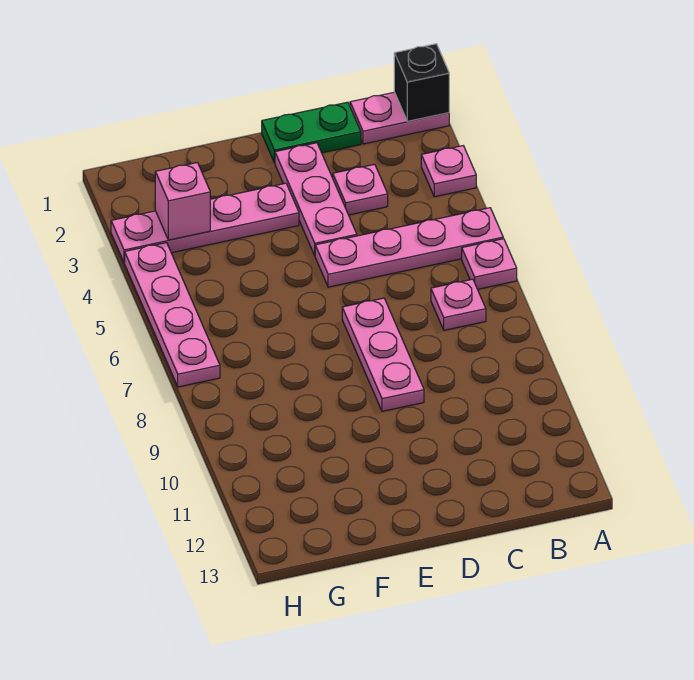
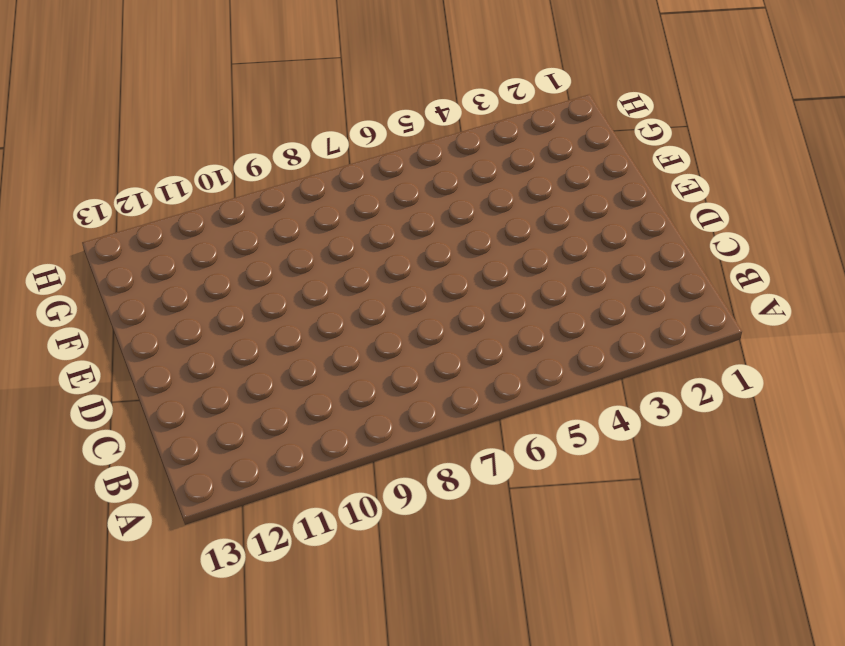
none -> pink plate A1:B1 level 1
none -> pink plate A3 level 1
none -> pink plate A5:D5 level 1

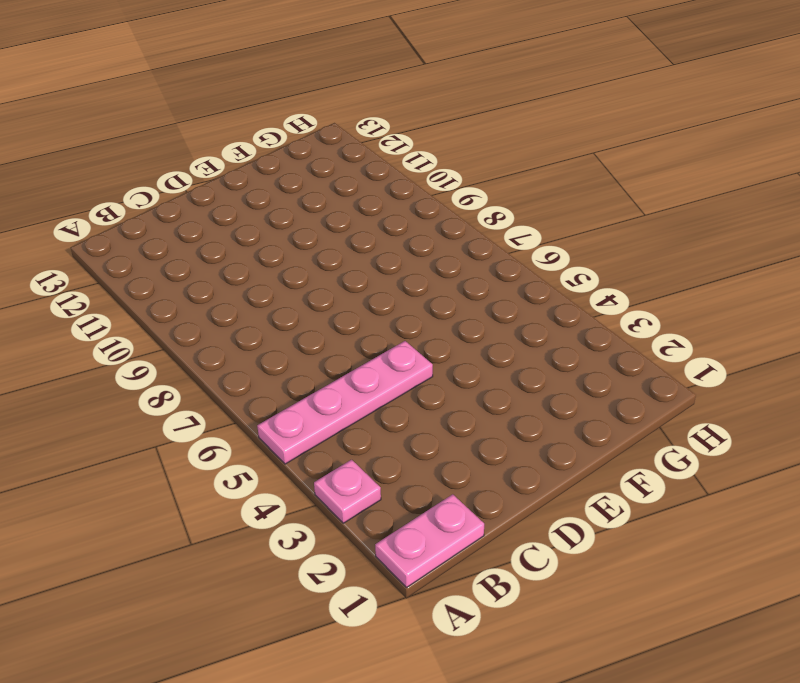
none -> pink plate A6 level 1
none -> pink plate B7 level 1
none -> green plate C1:D1 level 1

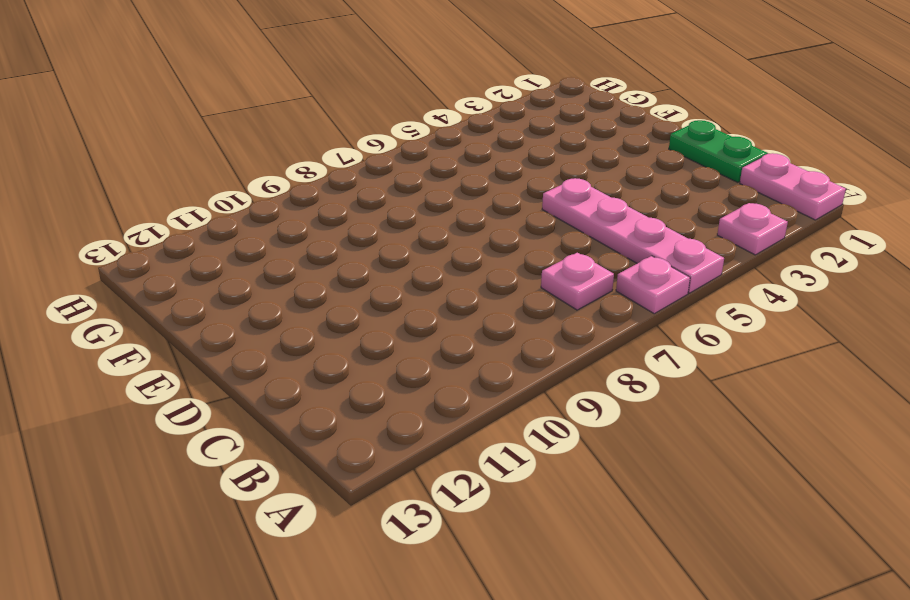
none -> pink plate C3 level 1
none -> pink plate D2:D4 level 1
none -> pink plate D7:D9 level 1

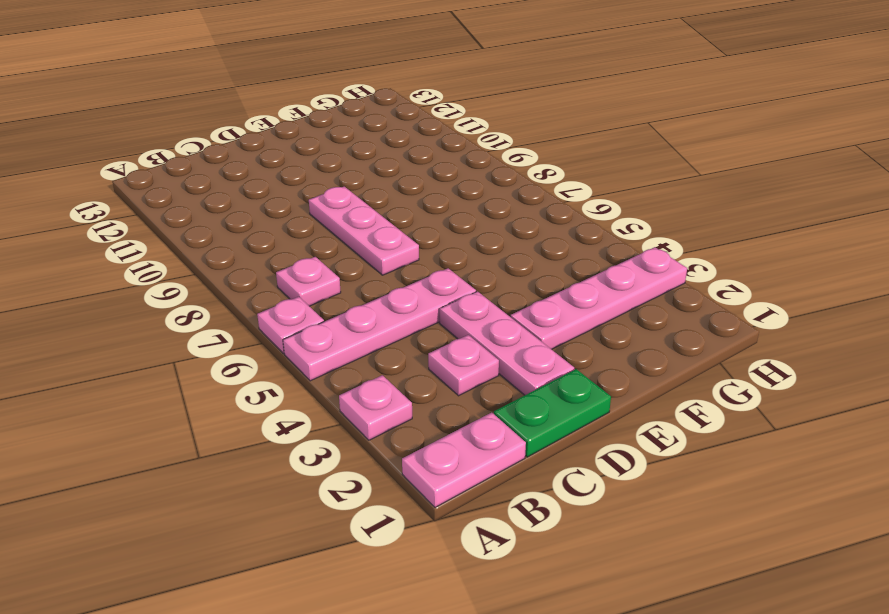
none -> pink plate H4:H7 level 1
none -> black brick A1 level 2
none -> pink brick G3 level 2

